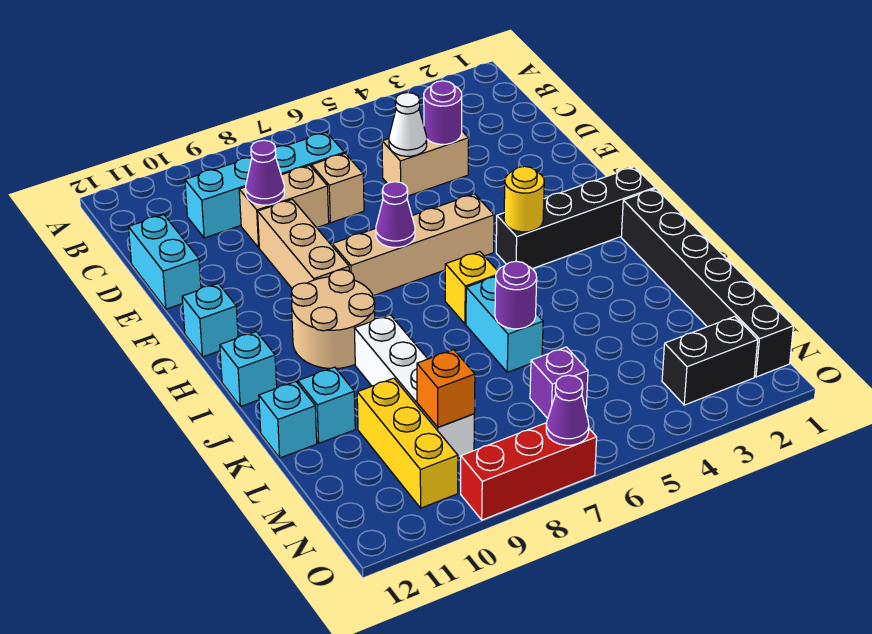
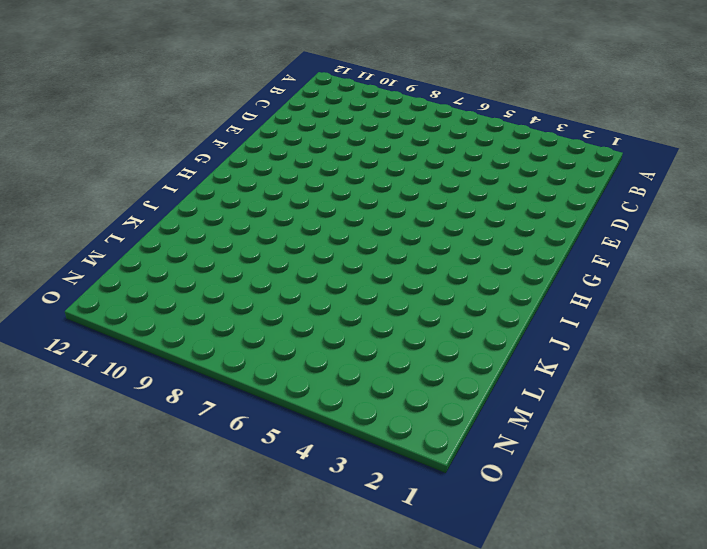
none -> cyan brick C7:C10 level 1
none -> tan brick D4:D5 level 1
none -> tan brick D7 level 1

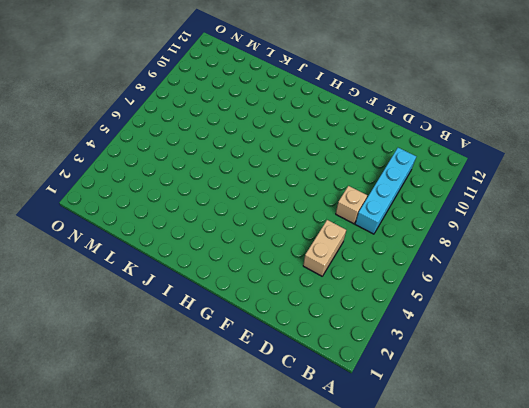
none -> tan brick D8:D9 level 1
none -> cyan brick D12:E12 level 1
none -> tan brick E9:G9 level 1

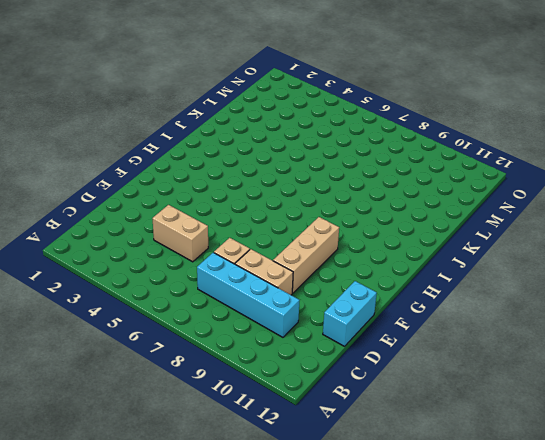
none -> tan brick G5:G8 level 1
none -> cyan brick G12 level 1
none -> black brick H1:H4 level 1

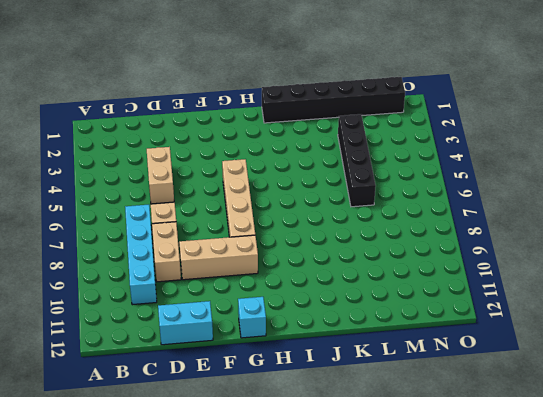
black brick L3:L6 level 1 -> black brick H1:H4 level 1
none -> tan round brick H9:I10 level 1
none -> yellow brick I6 level 1
none -> cyan brick I12 level 1

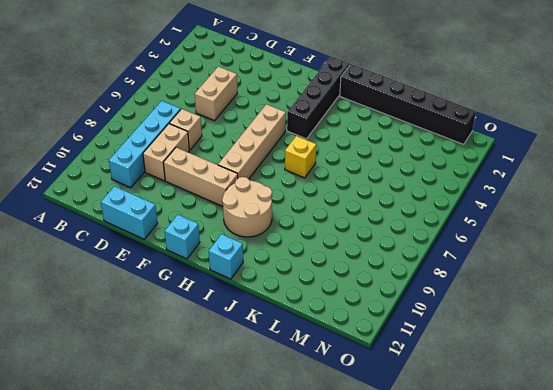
none -> cyan brick J6:K6 level 1
none -> white brick J9:M9 level 1
none -> cyan brick K11 level 1

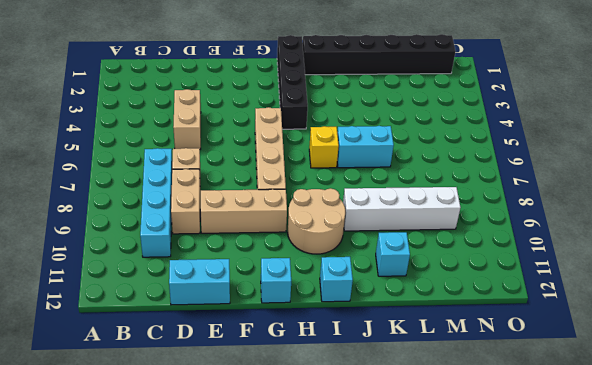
none -> cyan brick K12 level 1
none -> yellow brick L10:N10 level 1
none -> purple brick M6 level 1

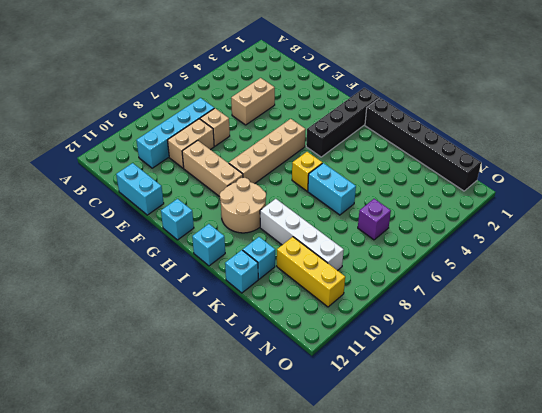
none -> black brick N2:N3 level 1
none -> red brick O7:O9 level 1
none -> purple round brick D4 level 2

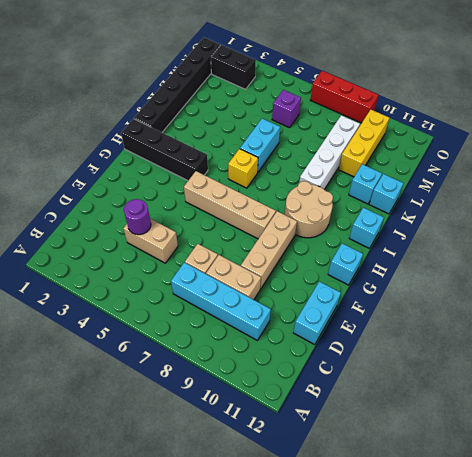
none -> white cone D5 level 2
none -> purple cone D9 level 2
none -> purple cone G7 level 2

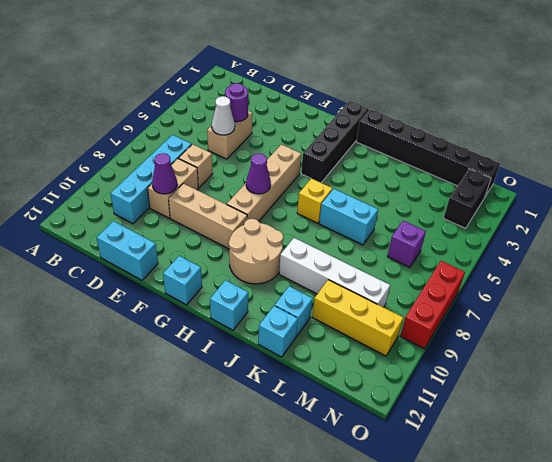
none -> yellow round brick H4 level 2
none -> purple round brick K6 level 2
none -> orange brick M9 level 2

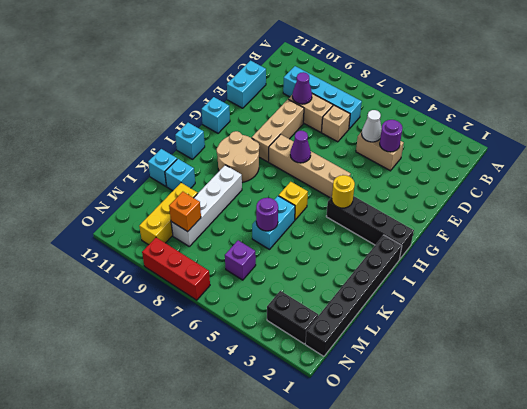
none -> purple cone O7 level 2

